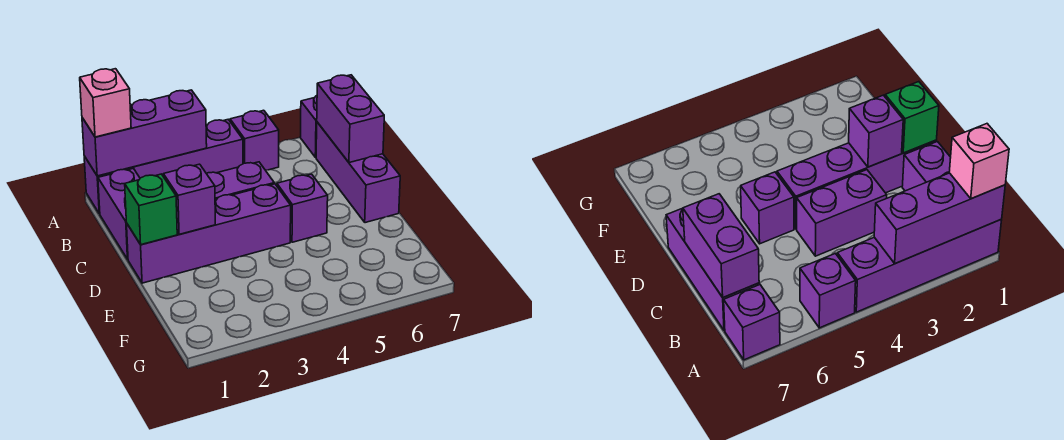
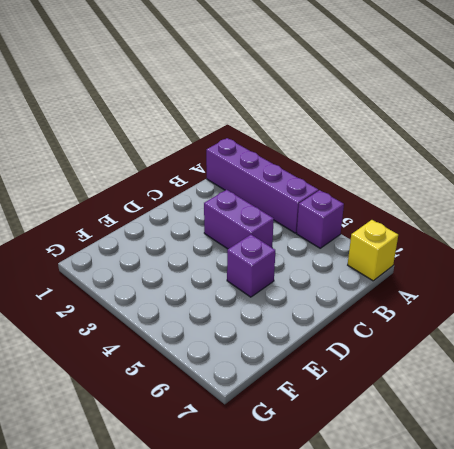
yellow brick A7 level 1 -> purple brick A7 level 1
none -> purple brick B1:C1 level 1
none -> purple brick B7:D7 level 1
none -> purple brick D1:D4 level 1

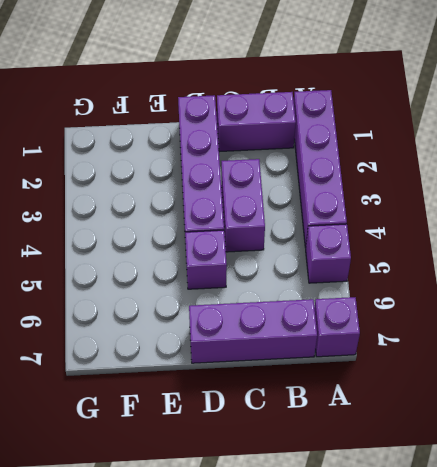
none -> purple brick A1:A3 level 2
none -> purple brick B7:C7 level 2
none -> green brick D1 level 2

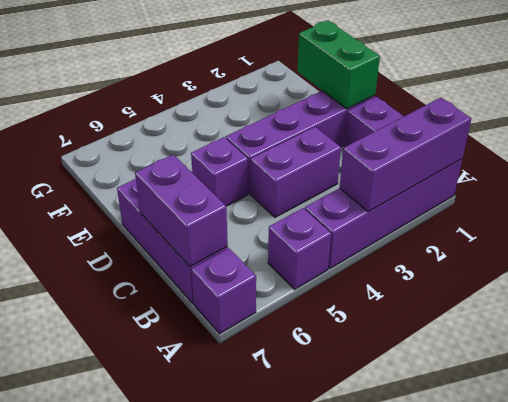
green brick D1:E1 level 2 -> green brick D1 level 2
none -> purple brick D2 level 2
none -> pink brick A1 level 3

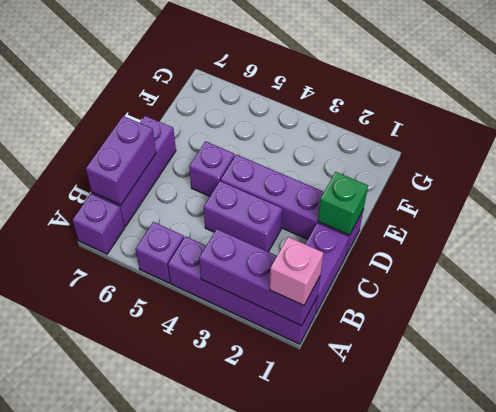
none -> purple brick D2 level 2

